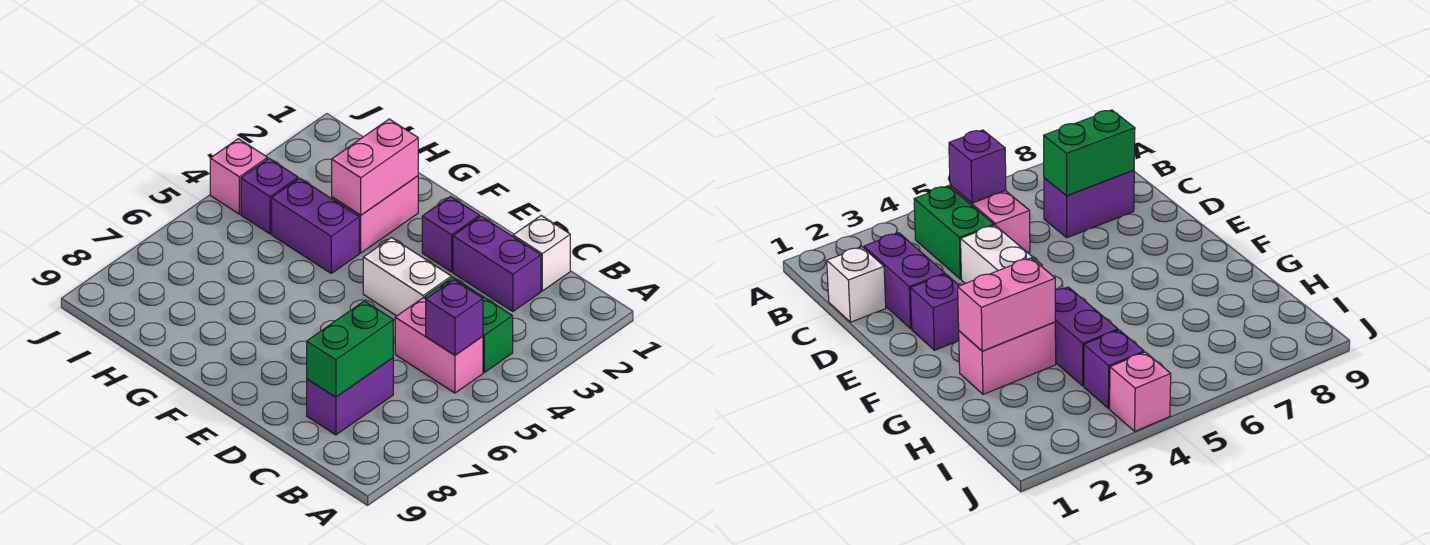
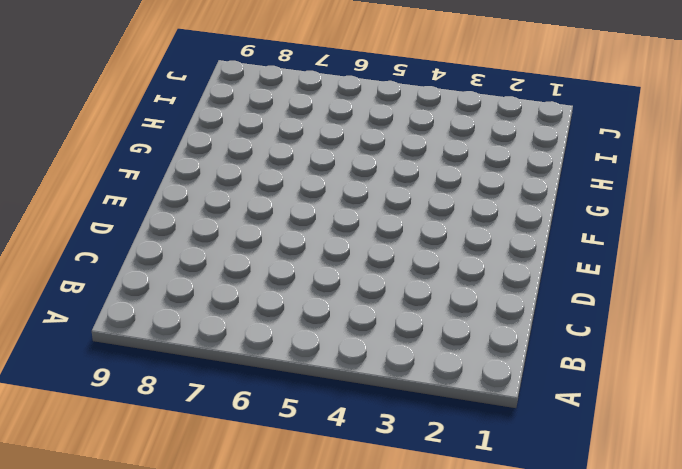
none -> green brick B4:C4 level 1
none -> pink brick B5:C5 level 1
none -> white brick C1 level 1

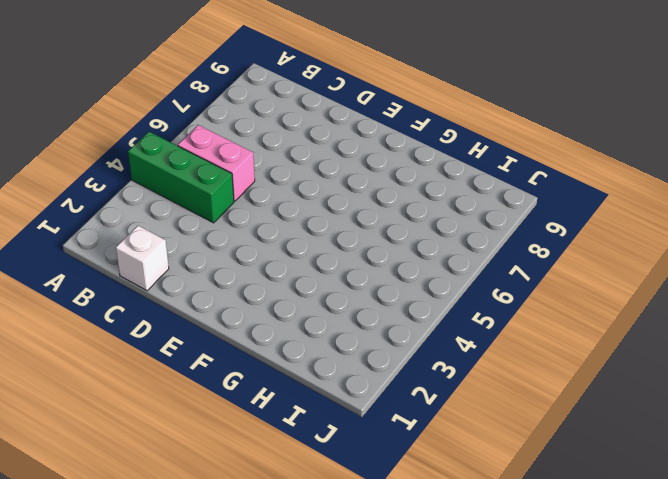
green brick A4:C4 level 1 -> green brick B4:C4 level 1
none -> purple brick C2:D2 level 1
none -> purple brick C7:C8 level 1
none -> white brick D4:E4 level 1

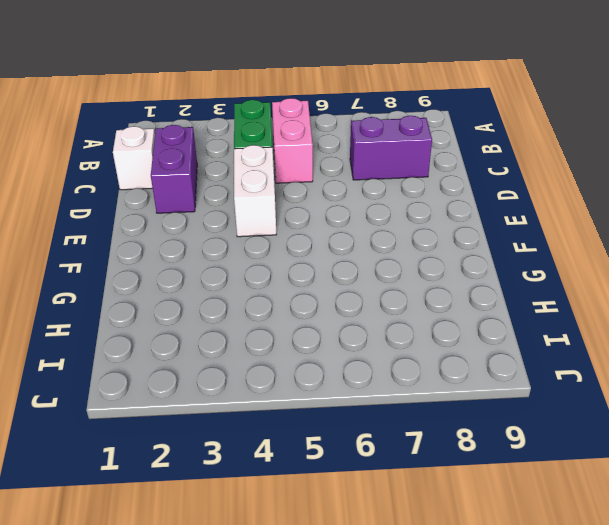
none -> purple brick E2 level 1
none -> pink brick G2:G3 level 1
none -> purple brick G4:H4 level 1

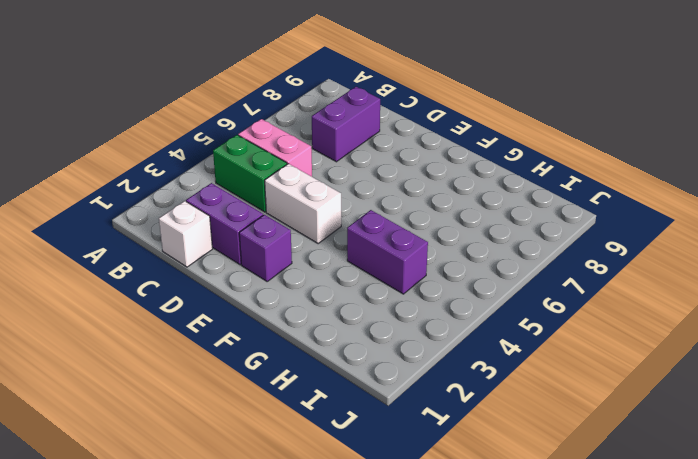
none -> pink brick G2:G3 level 1
none -> purple brick I4 level 1
none -> pink brick J4 level 1

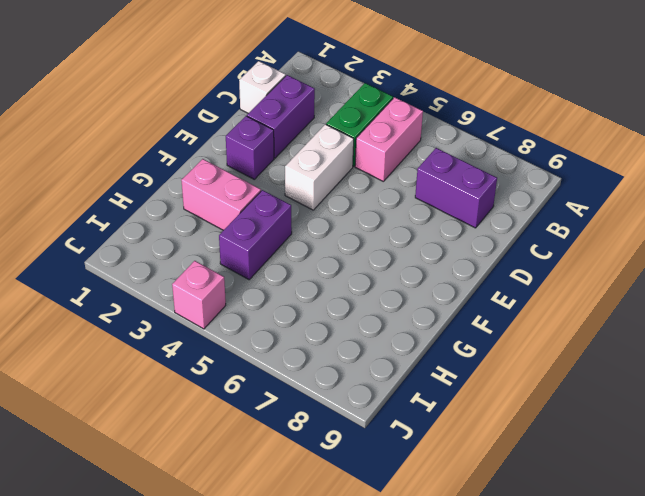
none -> purple brick I4 level 1
none -> purple brick B5 level 2
none -> green brick C7:C8 level 2

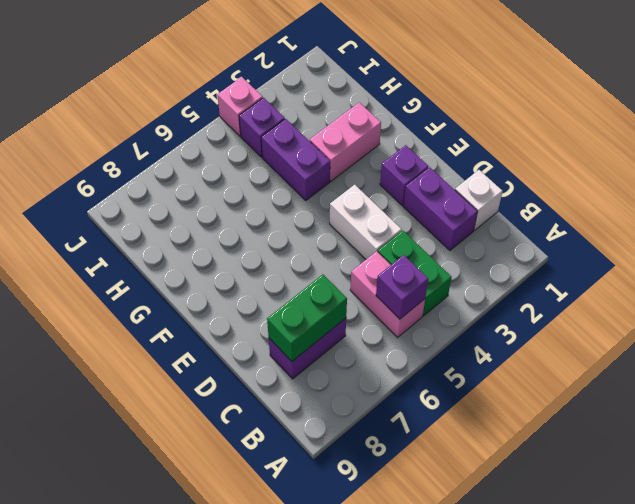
none -> pink brick G2:G3 level 2

